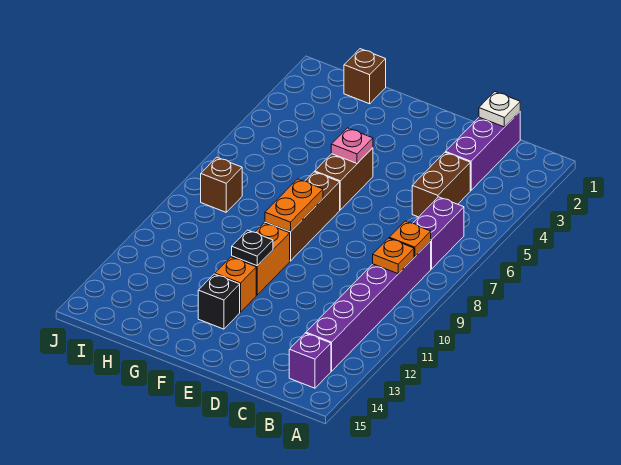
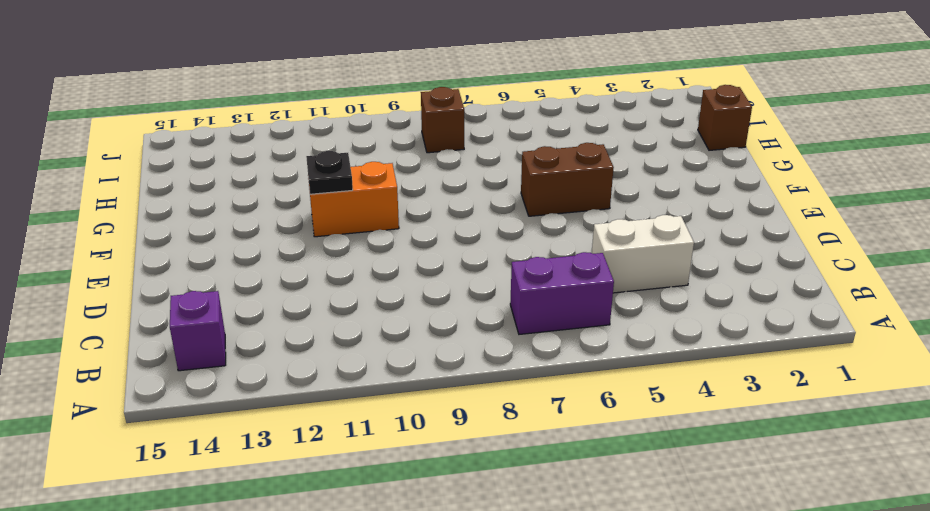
white brick C4:C5 level 1 -> brown brick C4:C5 level 1
none -> purple brick B8:B13 level 1
none -> purple brick C1:C3 level 1
none -> brown brick F7:F9 level 1

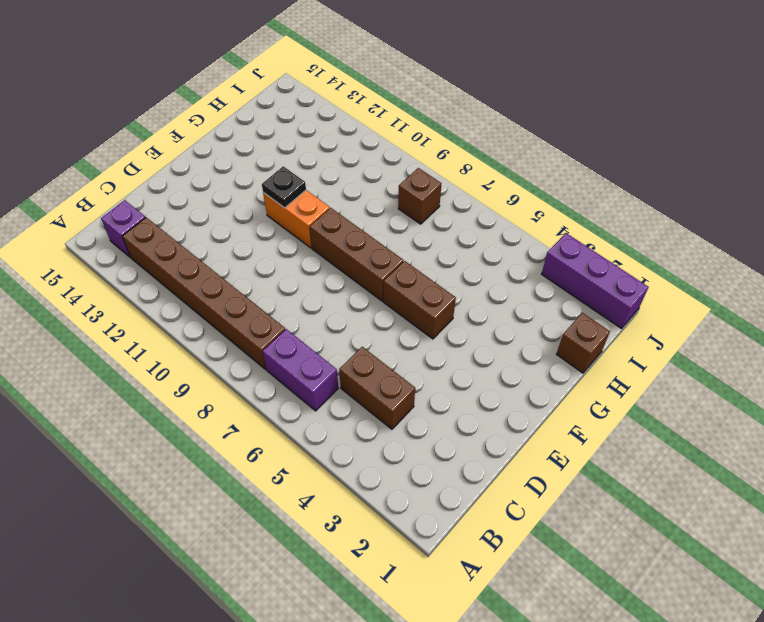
brown brick B8:B13 level 1 -> purple brick B8:B13 level 1
purple brick J1:J3 level 1 -> purple brick C1:C3 level 1
none -> orange brick F12 level 1
none -> black brick F13 level 1
none -> orange plate B8 level 2

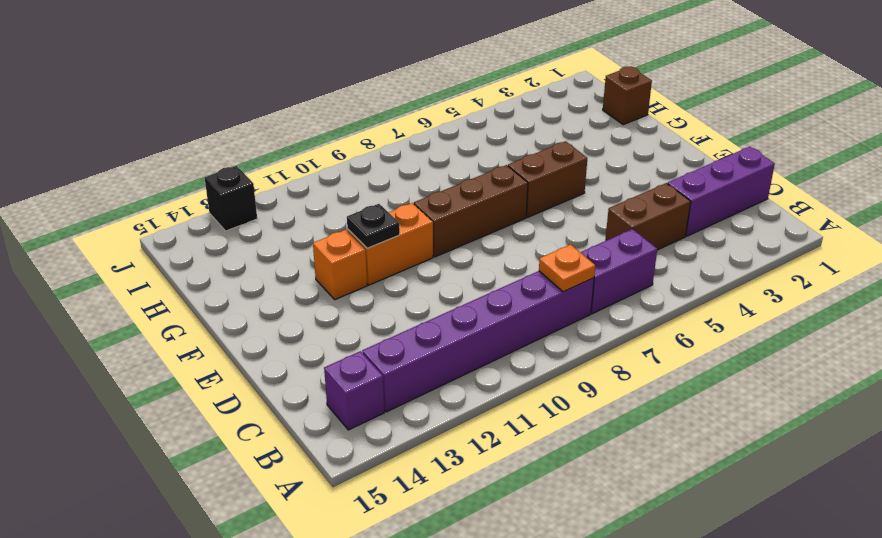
black brick J13 level 1 -> black brick F13 level 1
none -> brown brick I8 level 1
none -> orange plate B9 level 2
none -> white plate C1 level 2

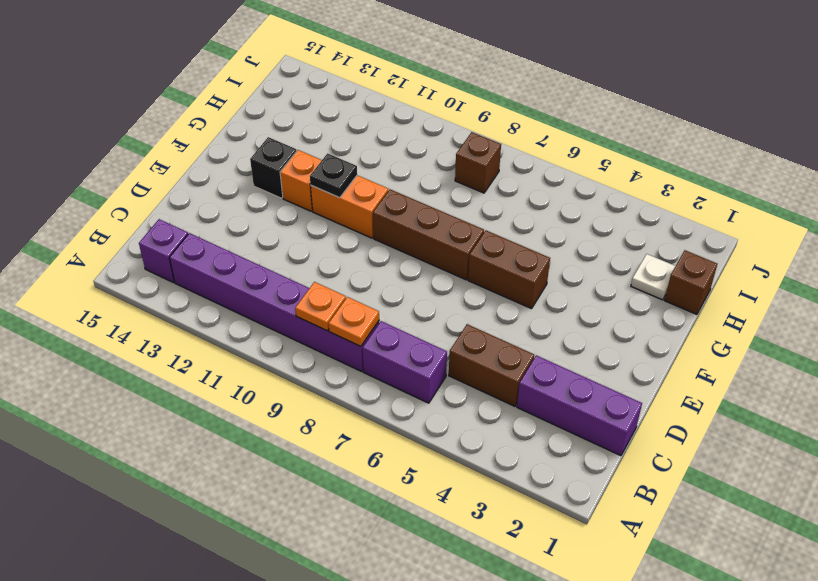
white plate H2 level 1 -> white plate C1 level 2
none -> pink plate F5 level 2
none -> orange plate F8:F9 level 2

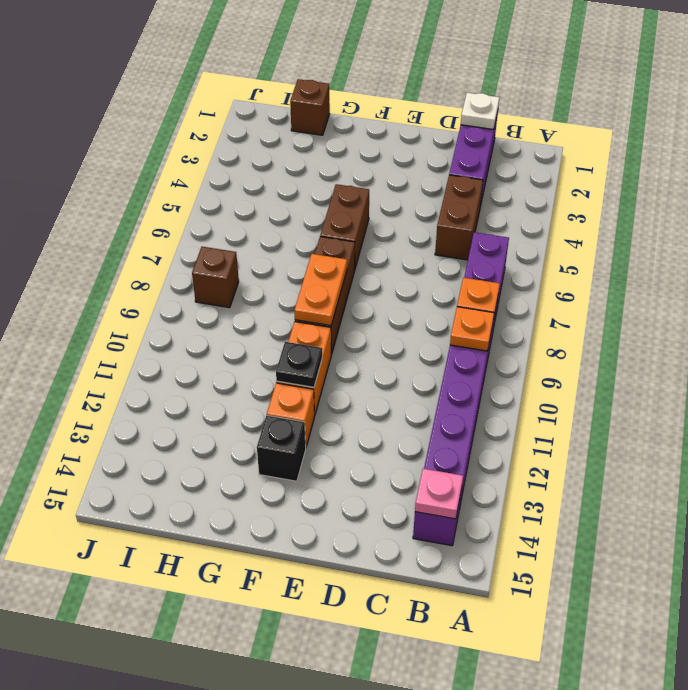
pink plate B14 level 2 -> pink plate F5 level 2

